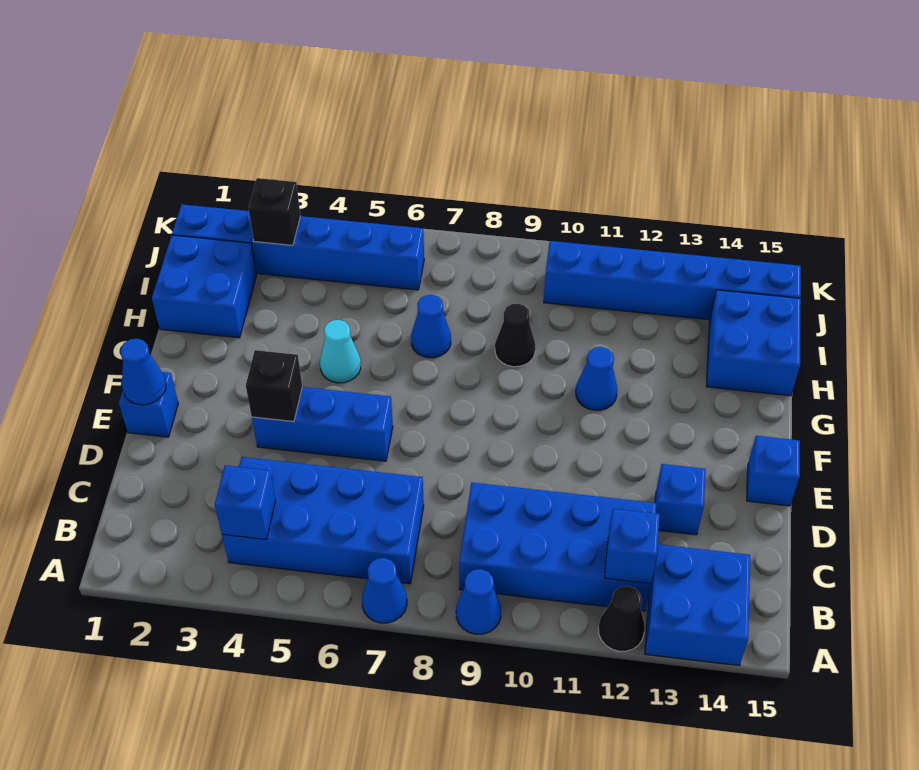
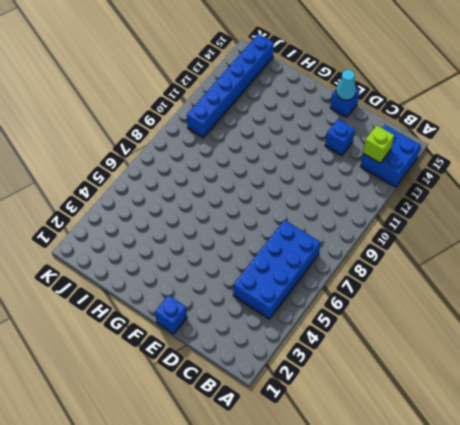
lime brick B13 level 2 -> none
cyan cone E15 level 2 -> cyan cone G5 level 1
none -> blue cone A7 level 1
none -> blue cone A9 level 1
none -> black cone A12 level 1

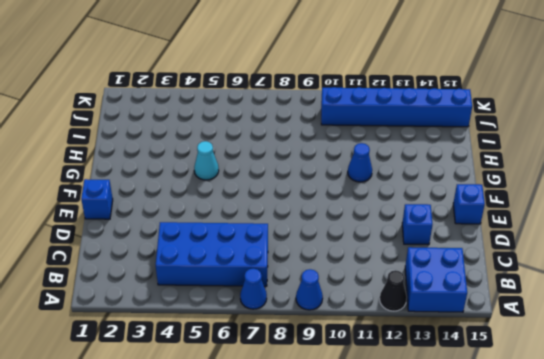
none -> blue brick B9:C12 level 1
none -> blue brick E4:E6 level 1
none -> blue brick H1:I2 level 1

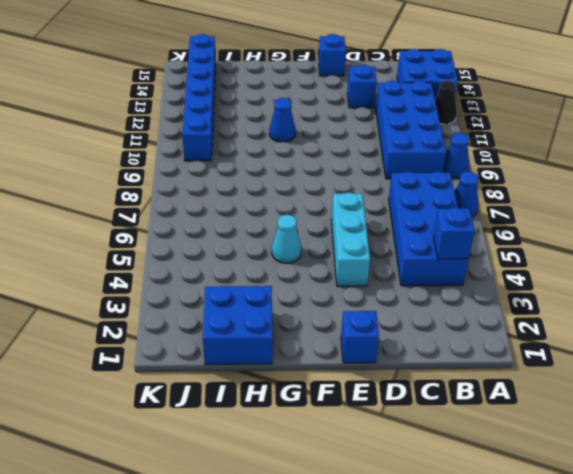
cyan brick E4:E6 level 1 -> blue brick E4:E6 level 1
none -> blue cone H7 level 1
none -> black cone H9 level 1
none -> blue brick H14:I15 level 1

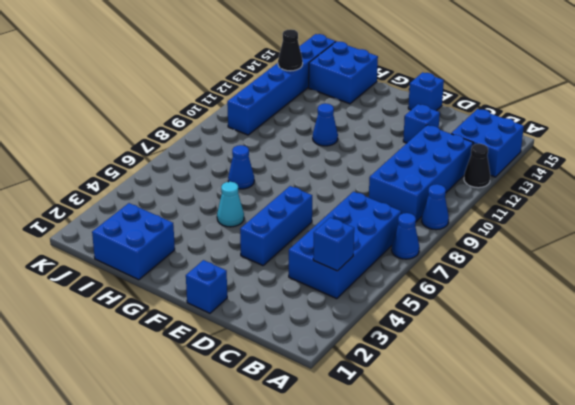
black cone J13 level 2 -> black cone H9 level 1
none -> blue brick J1:J6 level 1
none -> blue brick B12 level 2
none -> blue cone E1 level 2

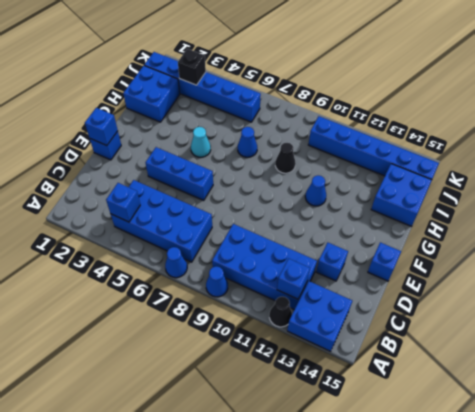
blue brick E1 level 2 -> blue cone E1 level 2
none -> black brick E4 level 2

